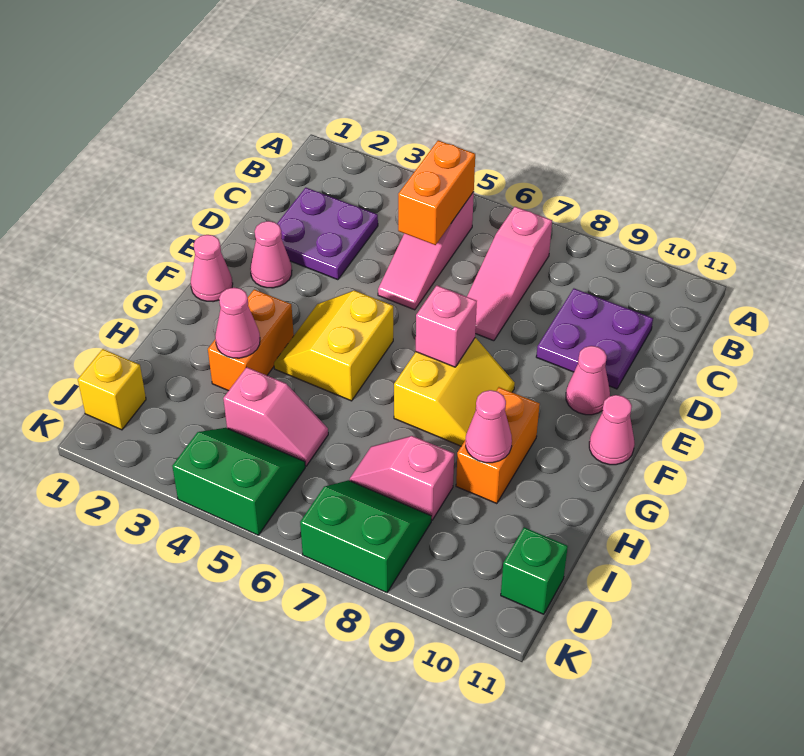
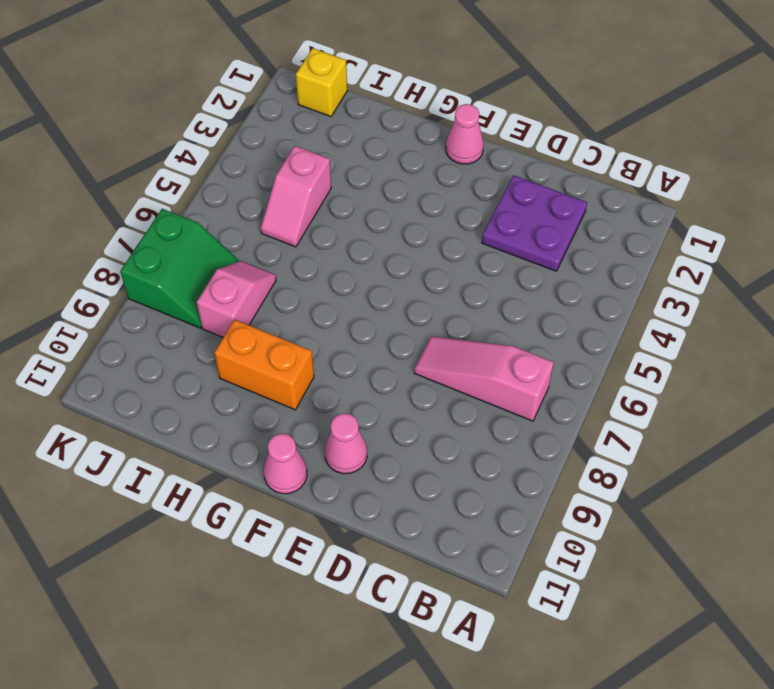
none -> pink slope B5:D5 level 1 top B
none -> purple plate C9:D10 level 1
none -> pink cone E2 level 1

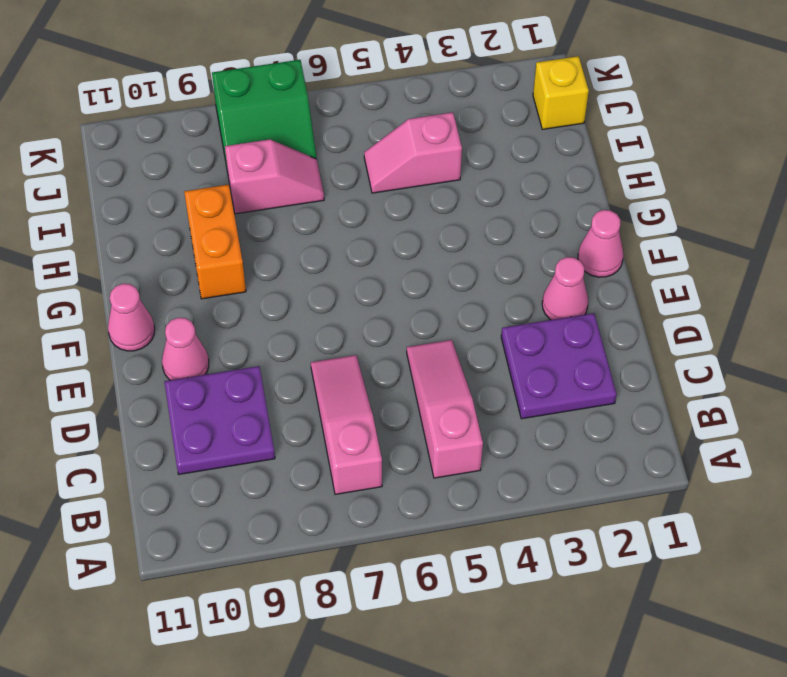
none -> yellow slope F4:G5 level 1 top 5
none -> yellow slope F7:G8 level 1 top 7
none -> orange brick G3:H3 level 1

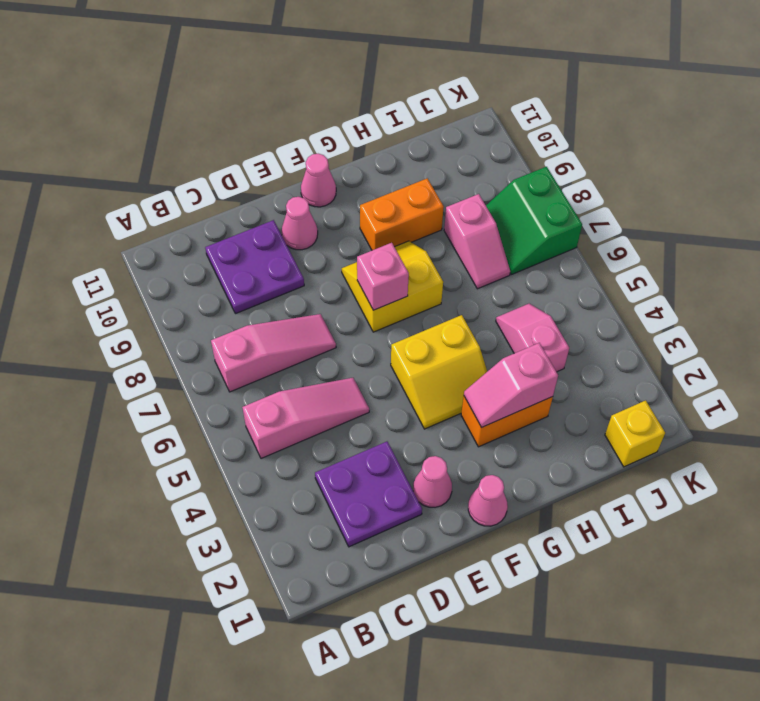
pink slope G3:H3 level 2 top H -> pink cone H3 level 2
none -> green slope J4:K5 level 1 top K
none -> green brick J11 level 1
none -> orange brick B5:C5 level 2

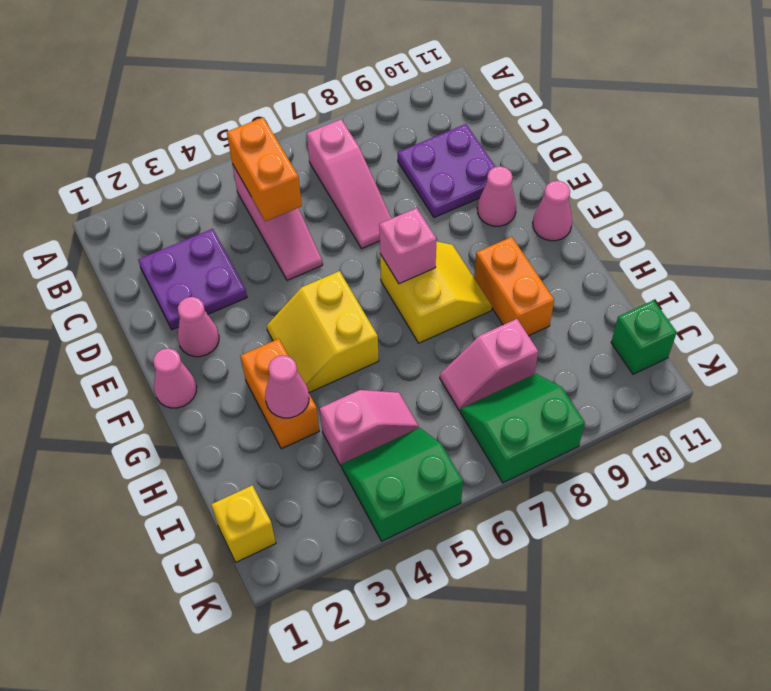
none -> pink cone H9 level 2

